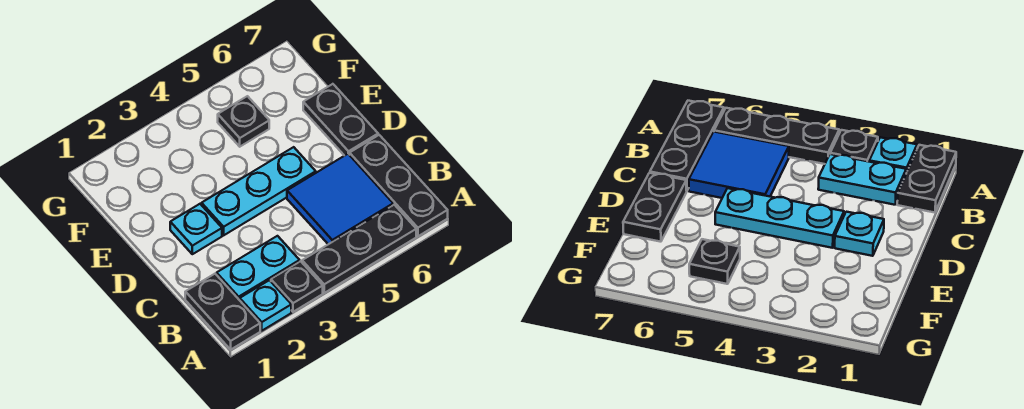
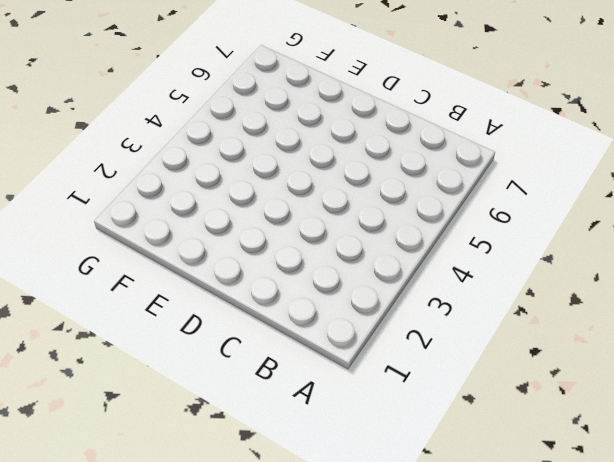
none -> black plate A1:B1 level 1
none -> cyan plate A2 level 1

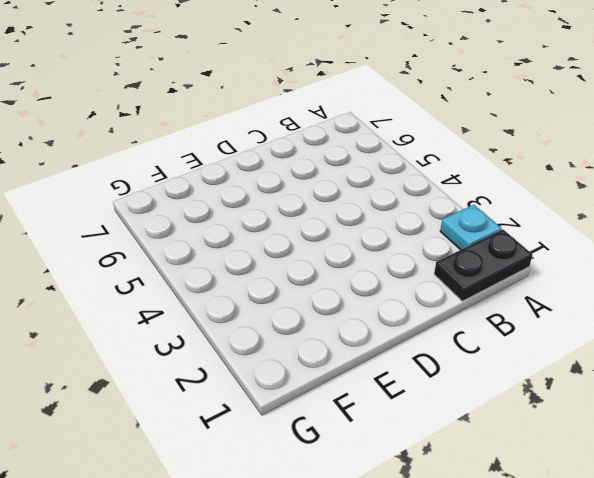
none -> black plate A3 level 1
none -> black plate A4:A6 level 1

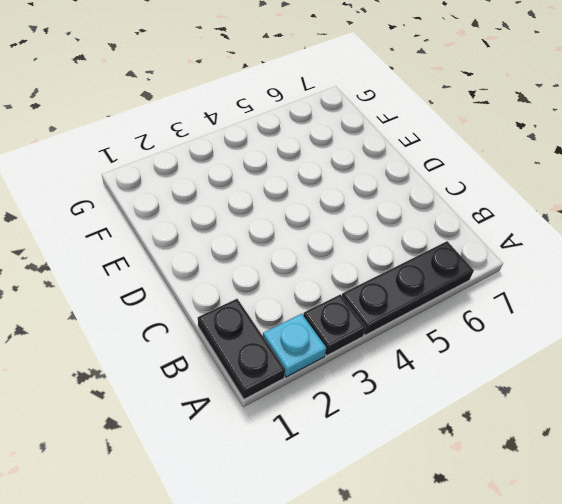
none -> black plate A7:C7 level 1
none -> cyan plate B2:B3 level 1

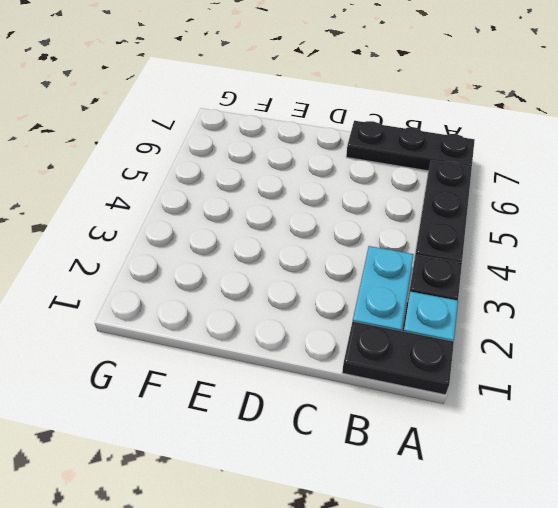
none -> blue tile B5:C6 level 1
none -> cyan plate D2 level 1

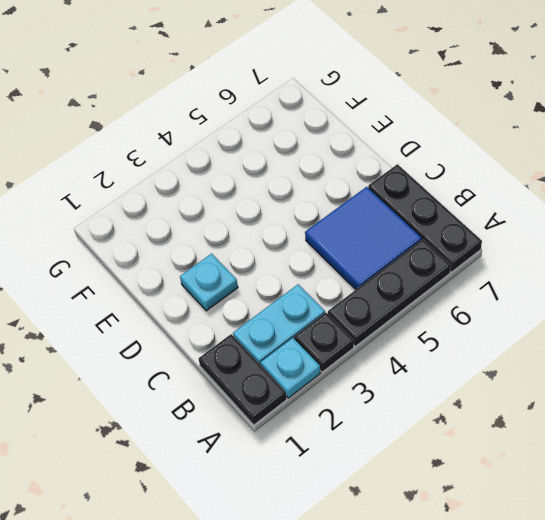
none -> cyan plate D3:D5 level 1
none -> black plate D7:E7 level 1

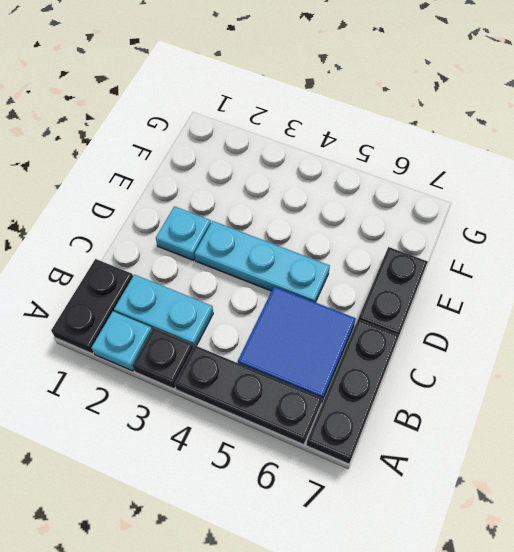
none -> black plate F5 level 1

